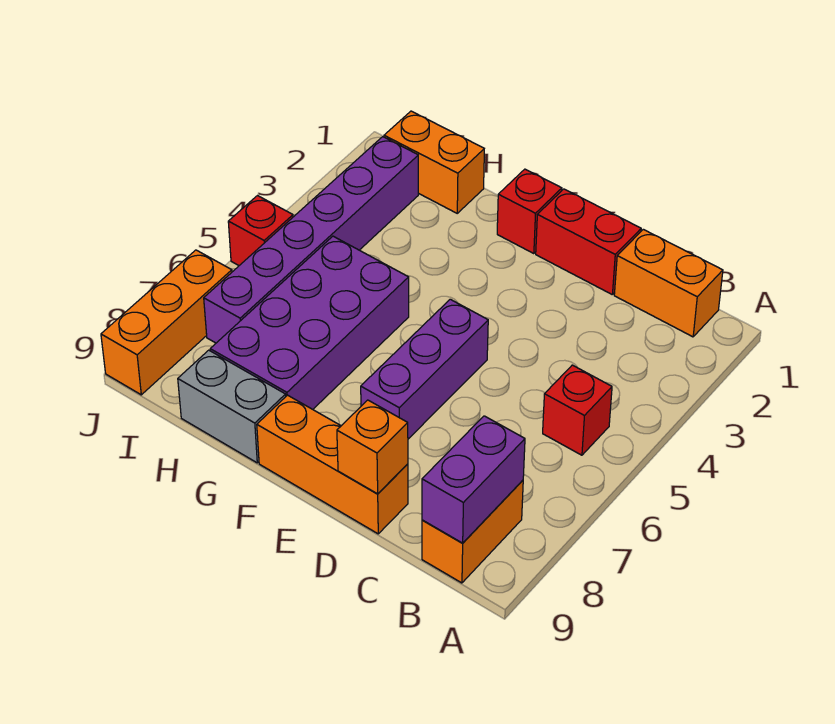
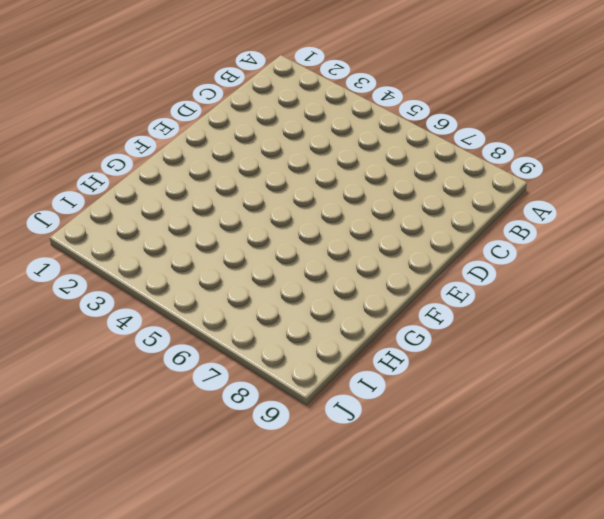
none -> orange brick B1:C1 level 1
none -> red brick B5 level 1
none -> orange brick B8:B9 level 1

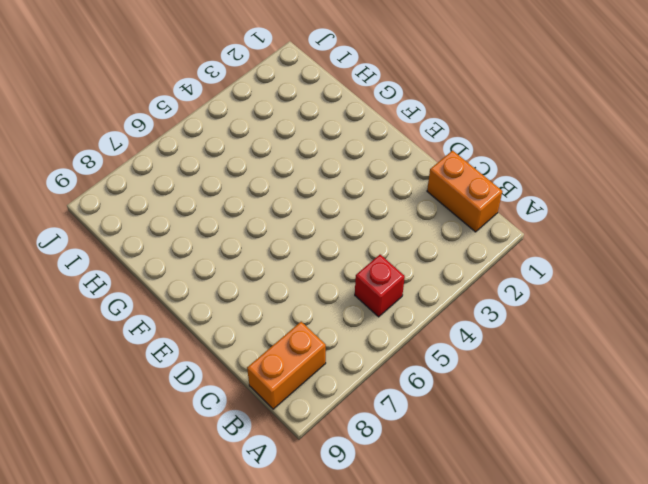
none -> red brick D1:E1 level 1
none -> orange brick D9:F9 level 1
none -> purple brick E5:E7 level 1

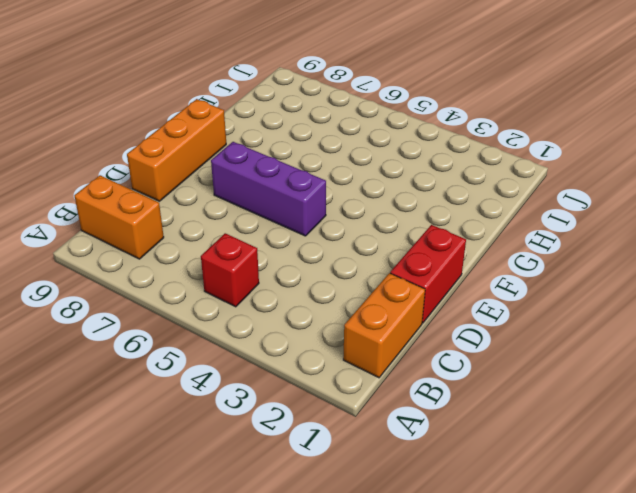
none -> red brick F1 level 1
none -> purple brick G5:H8 level 1
none -> grey brick G9:H9 level 1

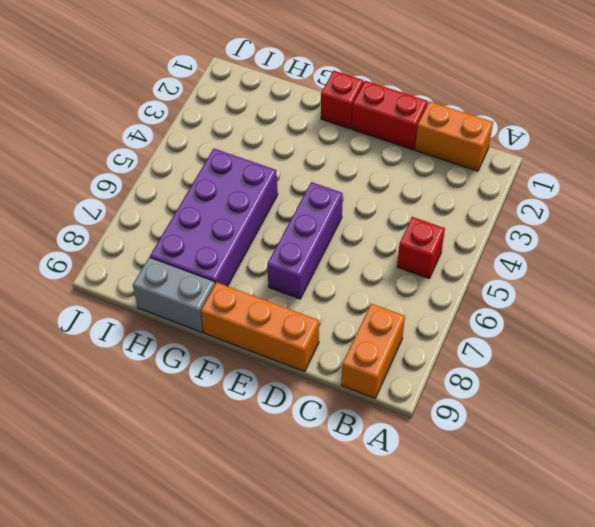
none -> orange brick H1:I1 level 1
none -> purple brick I2:I7 level 1
none -> red brick J5 level 1

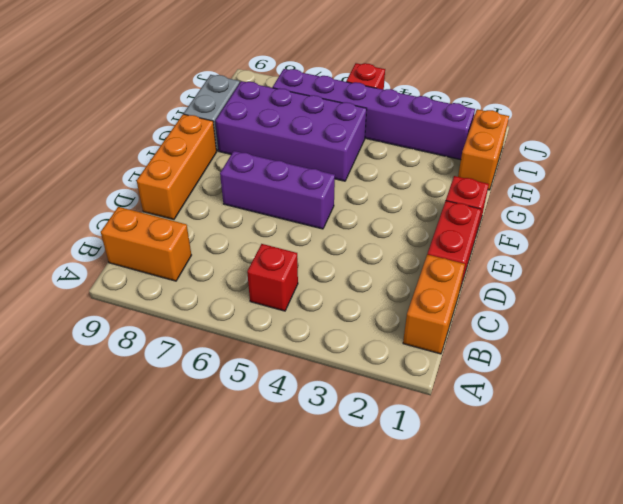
none -> orange brick J7:J9 level 1
none -> purple brick B8:B9 level 2
none -> orange brick D9 level 2

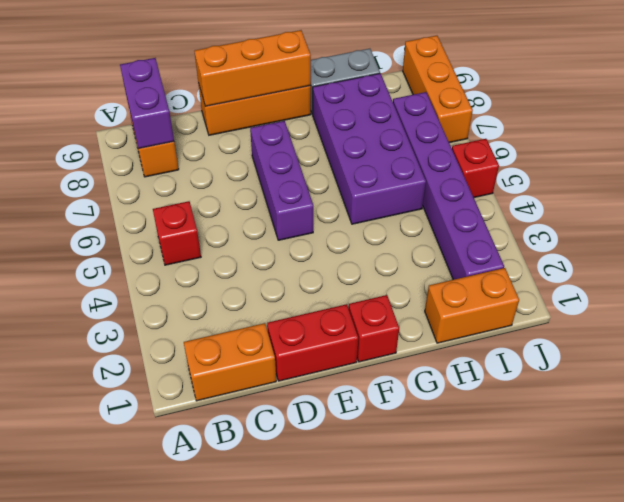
orange brick D9:F9 level 2 -> orange brick D9 level 2

